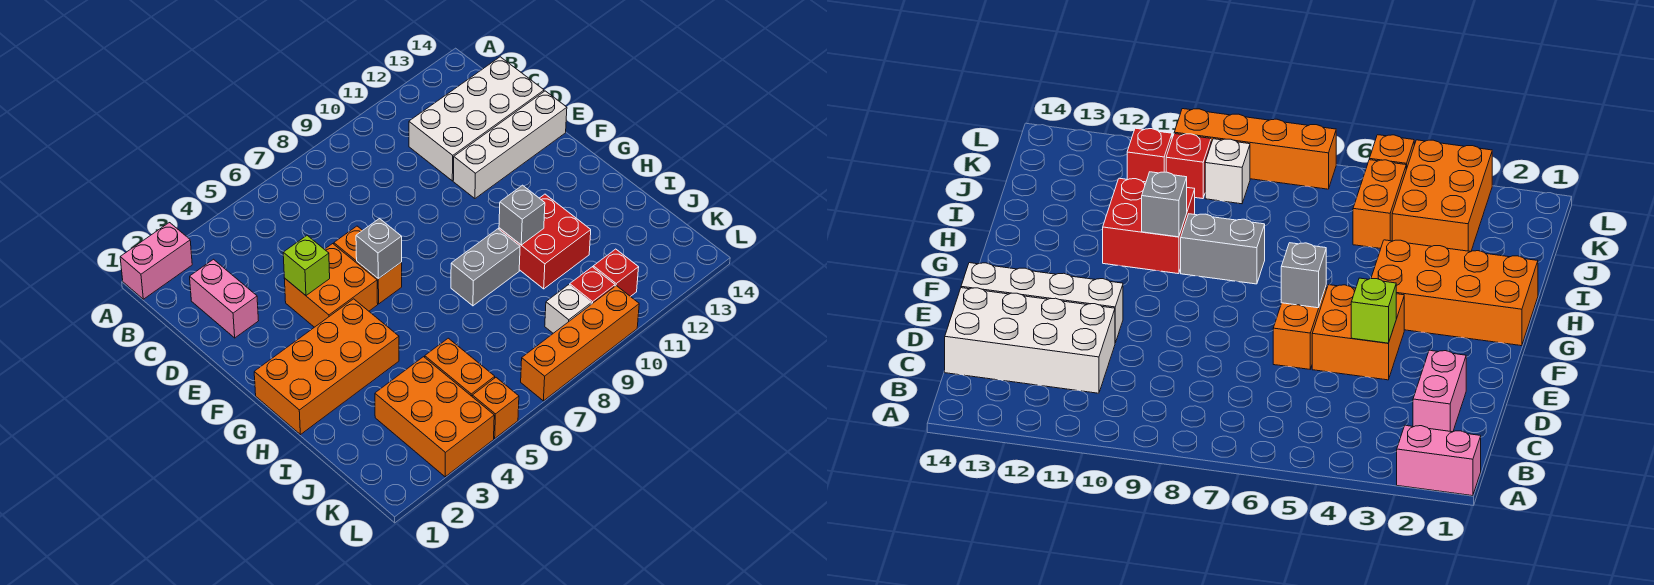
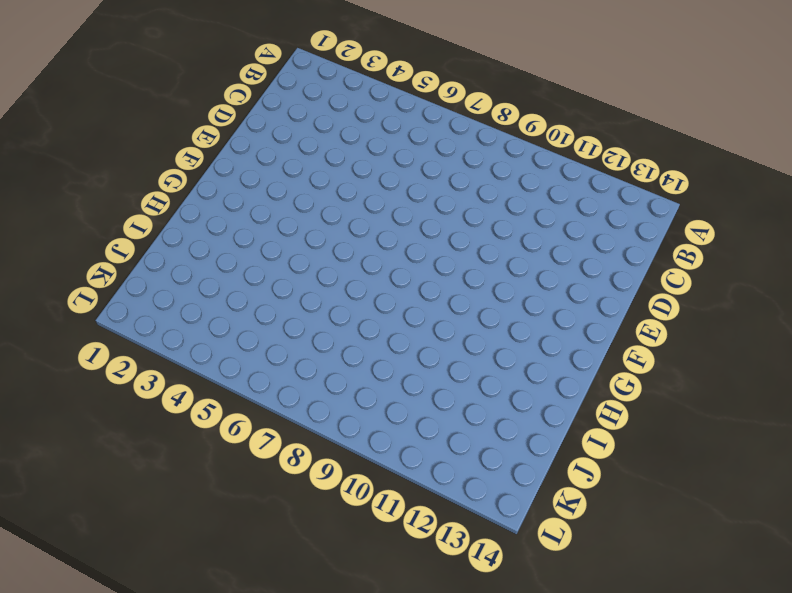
none -> pink brick A1:A2 level 1
none -> pink brick C2:D2 level 1
none -> white brick C11:D14 level 1

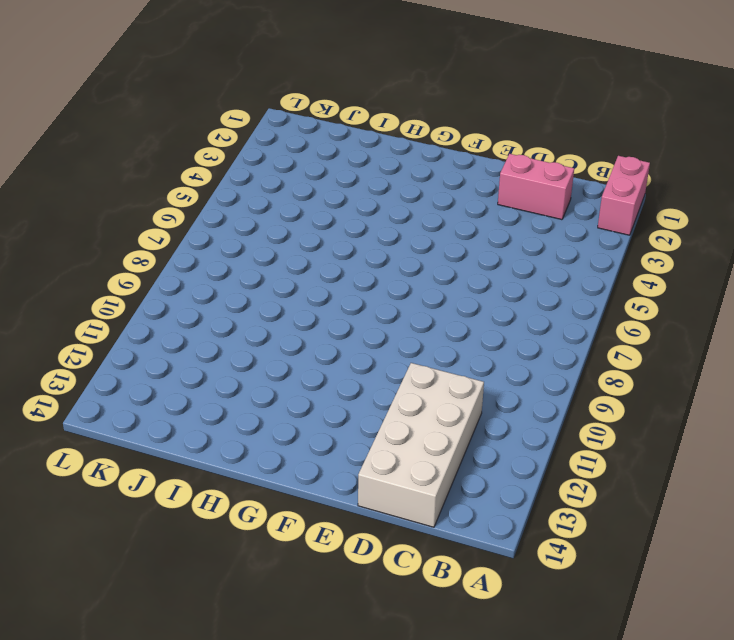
none -> orange brick E4:F5 level 1
none -> orange brick E6:F6 level 1
none -> white brick E11:E14 level 1

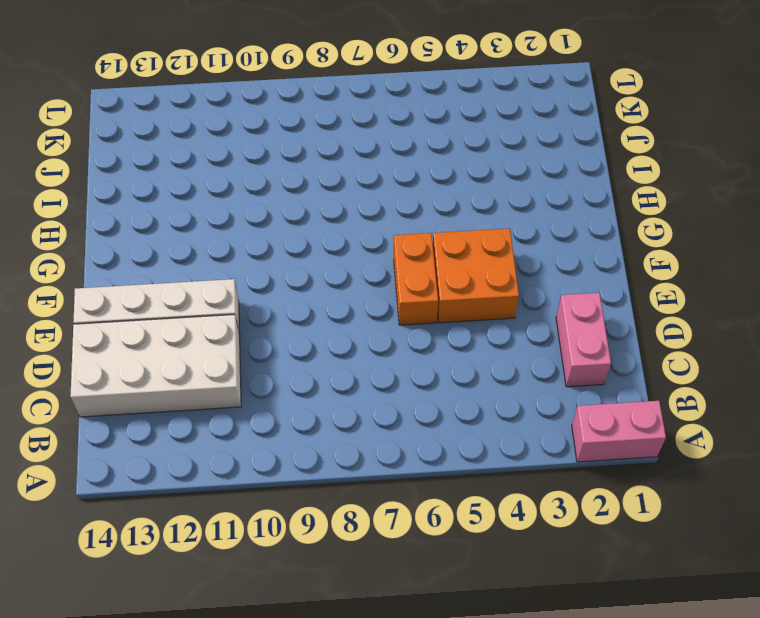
none -> orange brick G1:H4 level 1
none -> grey brick H8:H9 level 1
none -> red brick H10:I11 level 1

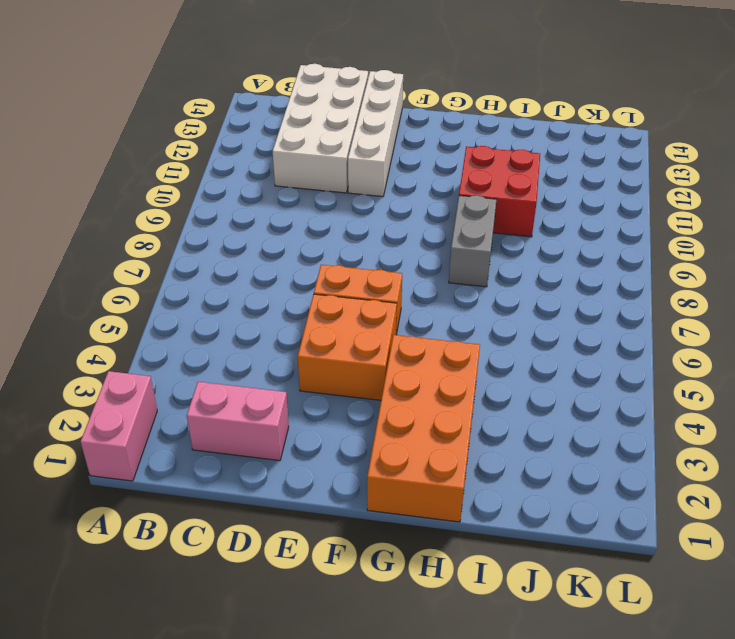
none -> orange brick J3:L4 level 1
none -> orange brick J5:K5 level 1
none -> white brick K9 level 1

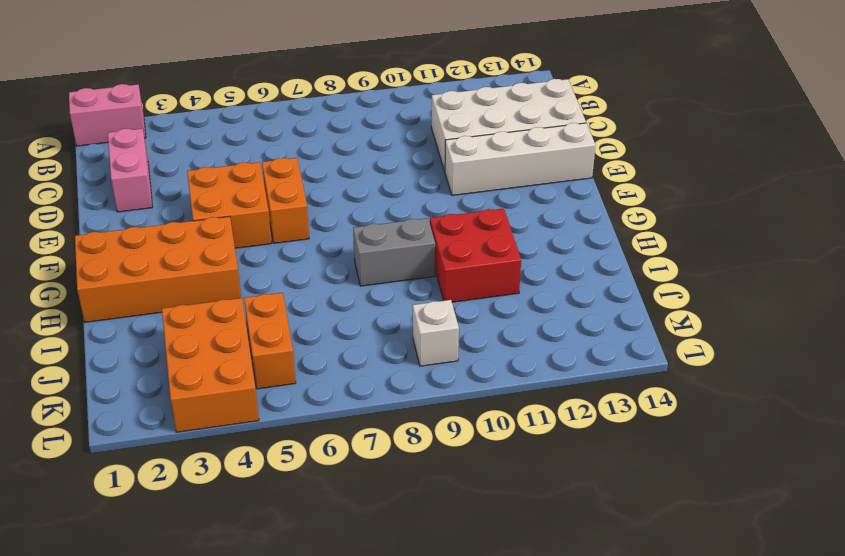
none -> red brick K10 level 1
none -> red brick K11 level 1
none -> orange brick L5 level 1

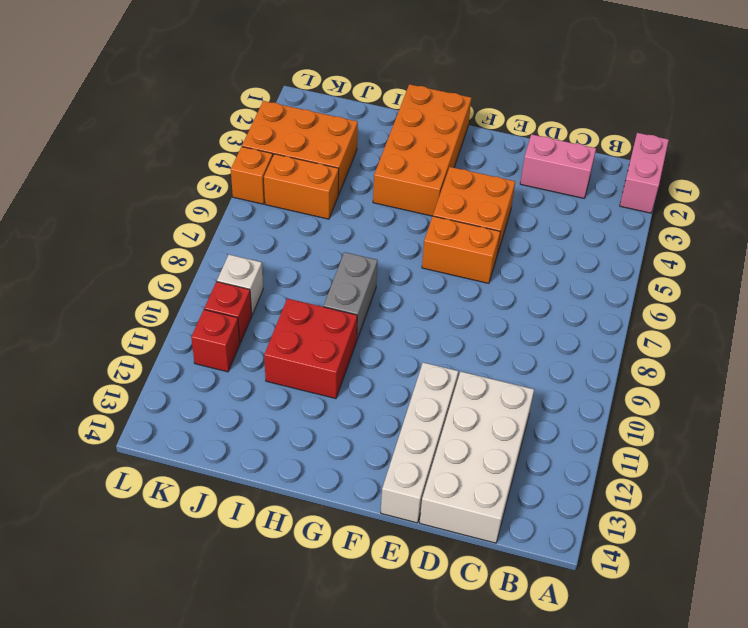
none -> orange brick L7:L10 level 1
none -> lime brick E4 level 2
none -> grey brick F6 level 2

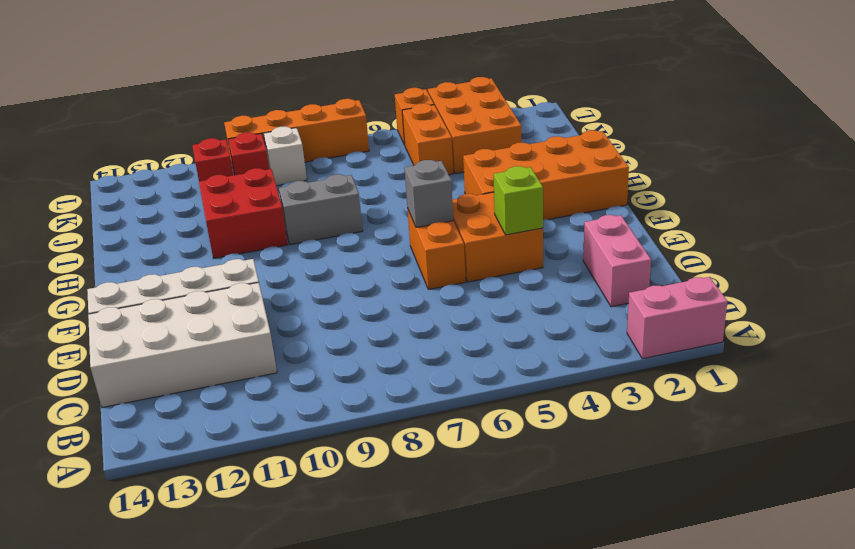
none -> grey brick H10 level 2

